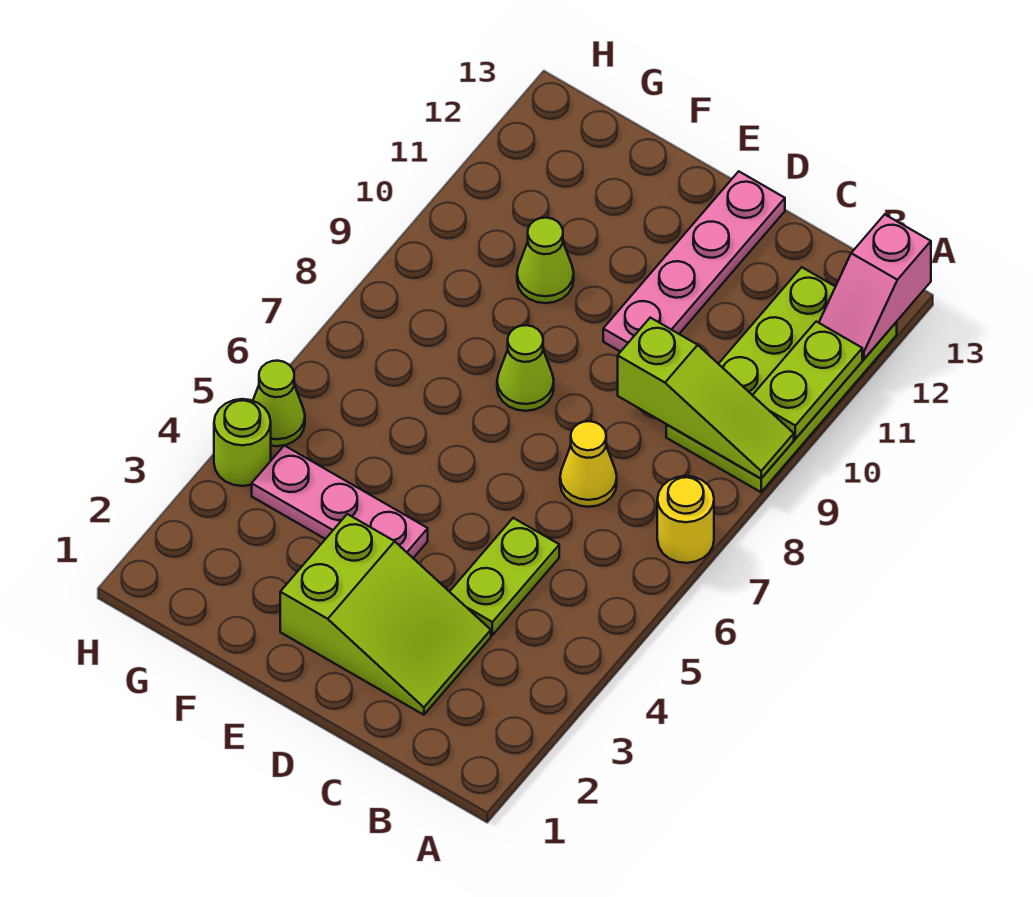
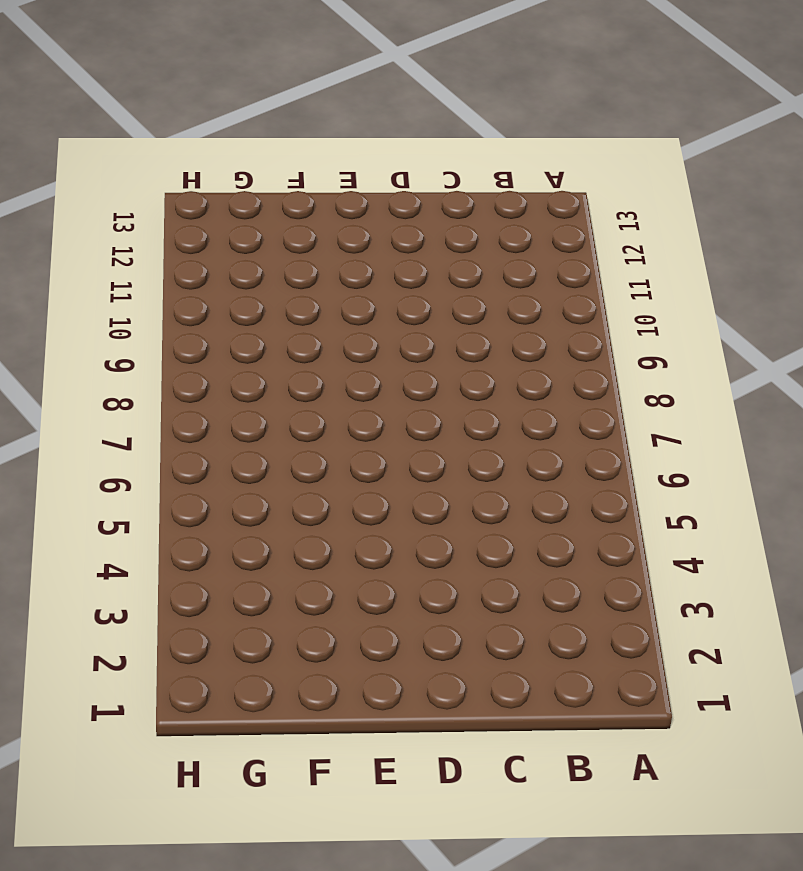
none -> yellow round brick A7 level 1
none -> lime plate A9:B12 level 1
none -> lime slope C2:E3 level 1 top E

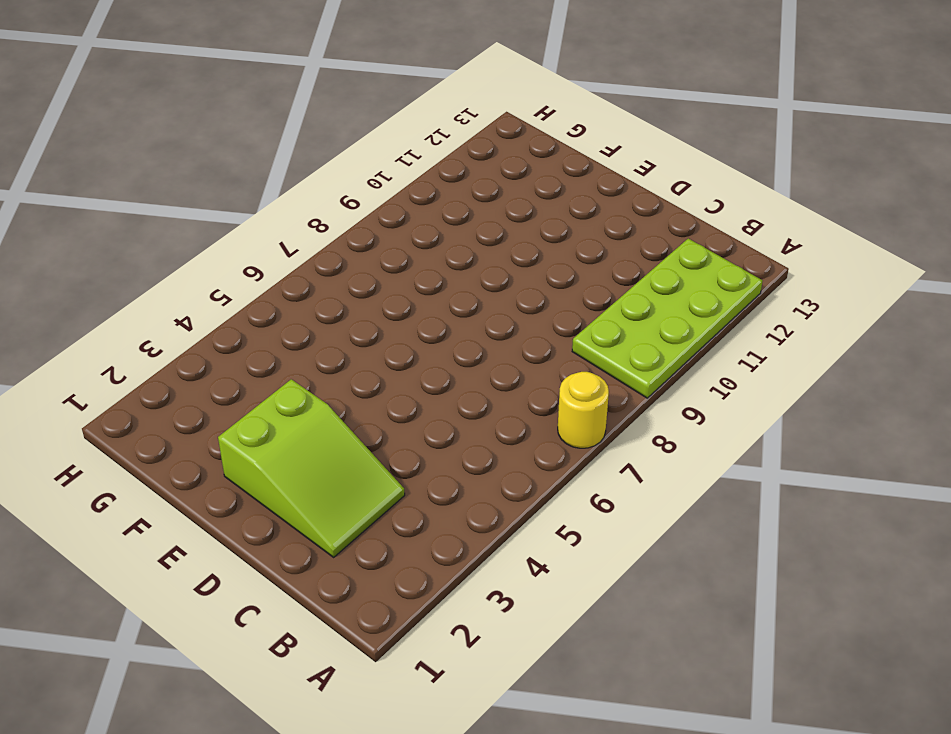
none -> lime plate C4:C5 level 1
none -> yellow cone C7 level 1
none -> pink plate D10:D13 level 1

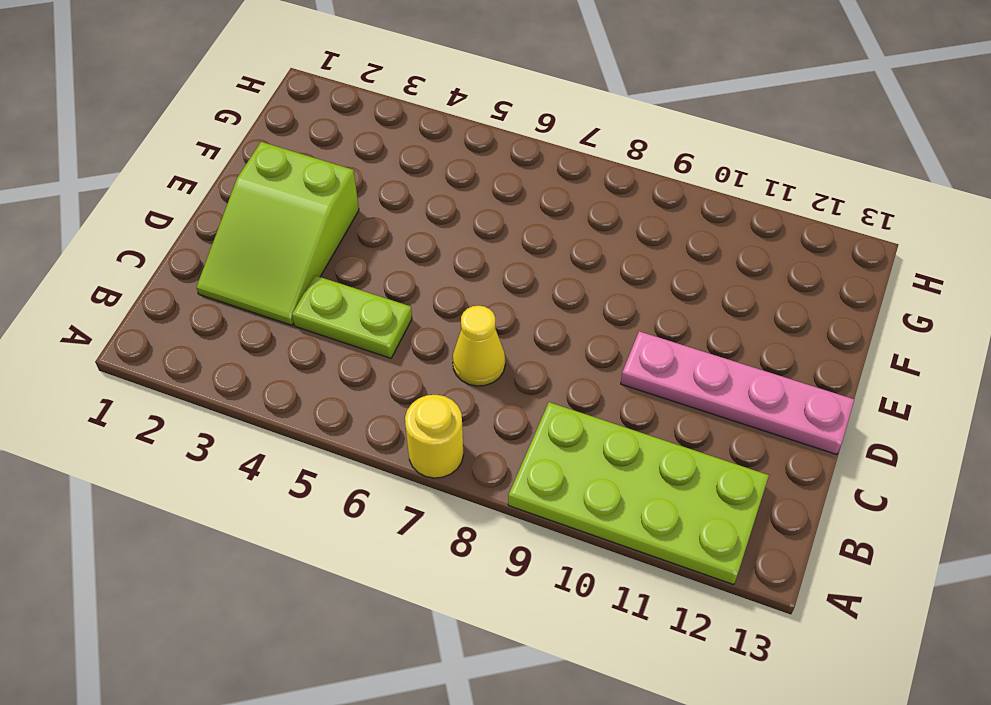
none -> pink plate E4:G4 level 1
none -> lime cone E8 level 1
none -> lime cone F10 level 1

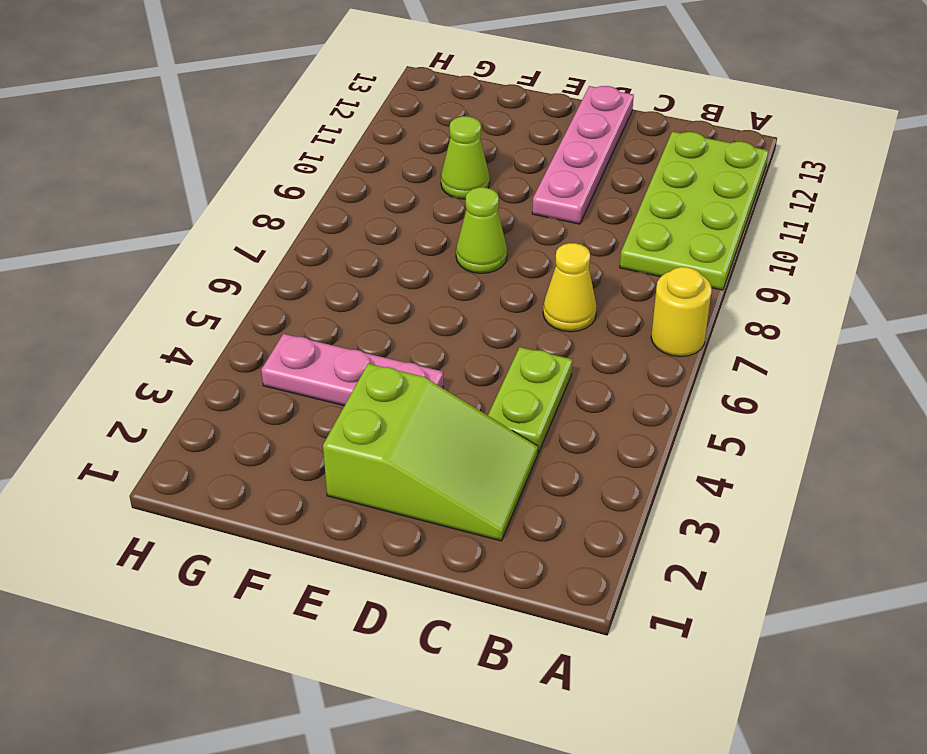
none -> lime round brick H4 level 1
none -> lime cone H5 level 1
none -> lime slope A9:C9 level 2 top C

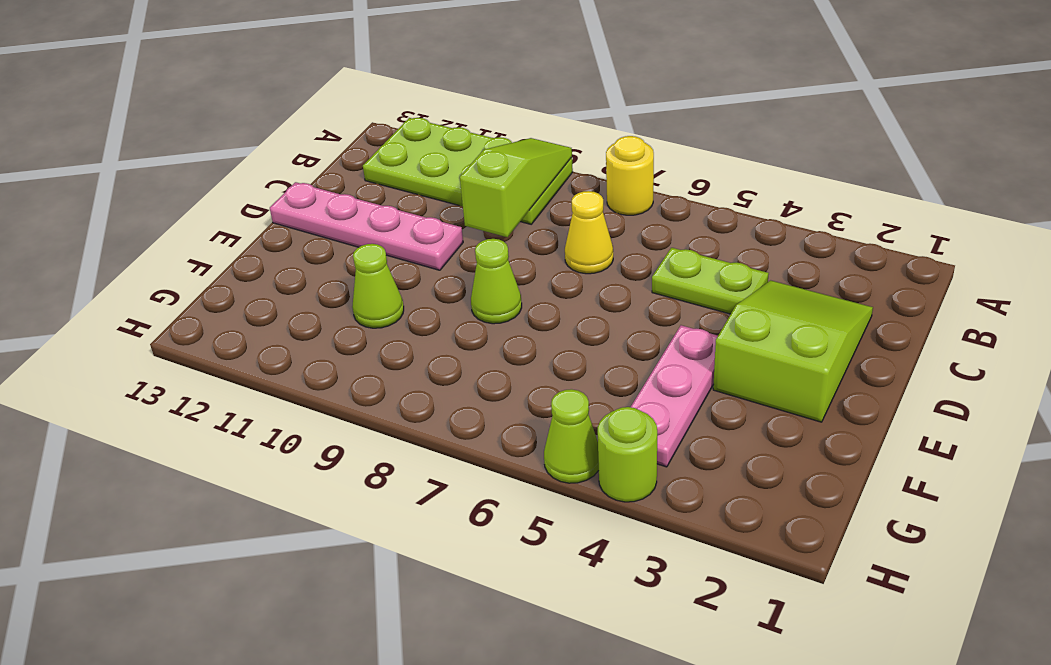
none -> lime plate A10:A11 level 2
none -> pink slope A12:A13 level 2 top 13

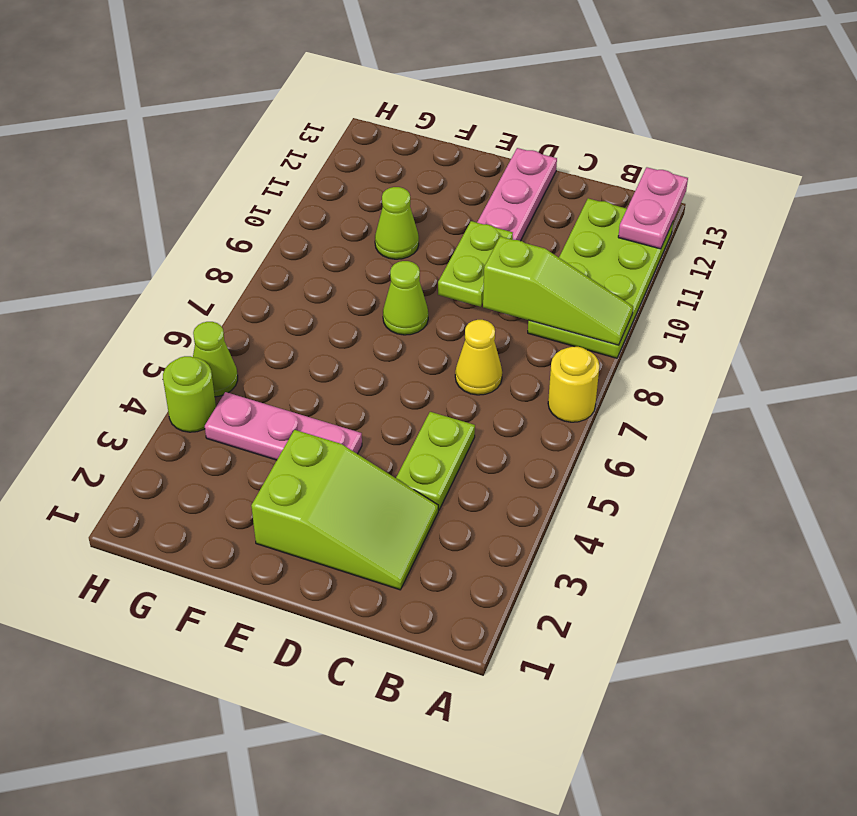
pink plate A12:A13 level 2 -> pink slope A12:A13 level 2 top 13
lime plate D9:D10 level 2 -> lime plate A10:A11 level 2

